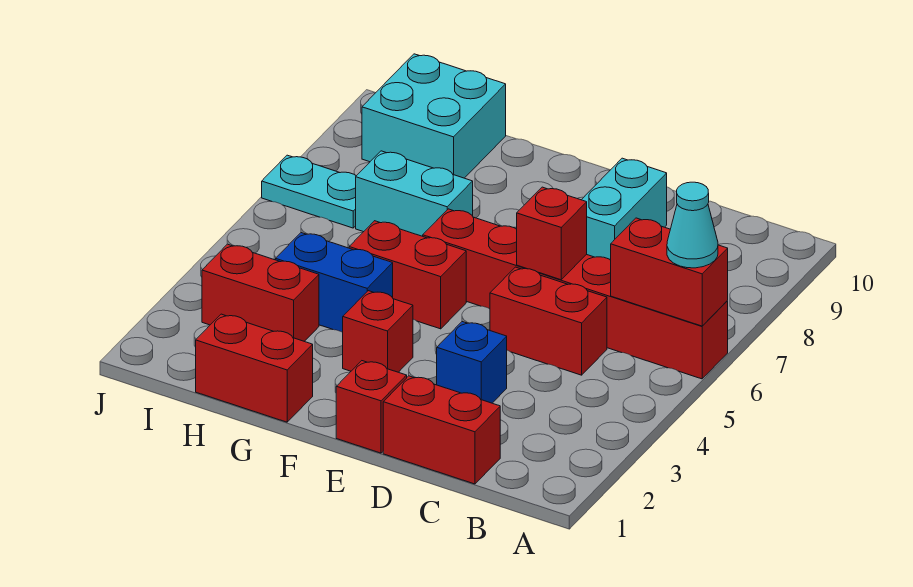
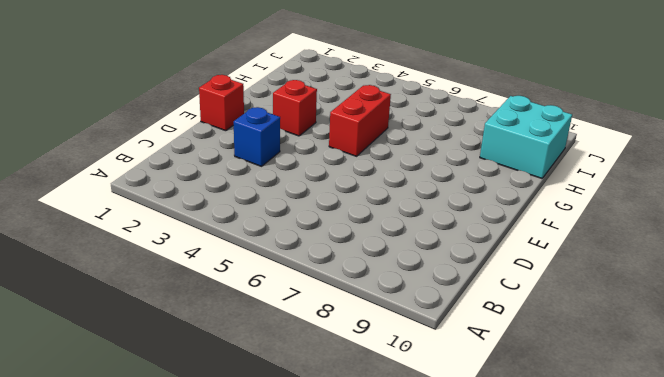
none -> red brick A6:F6 level 1
none -> red brick C1:D1 level 1
none -> red brick C5:D5 level 1

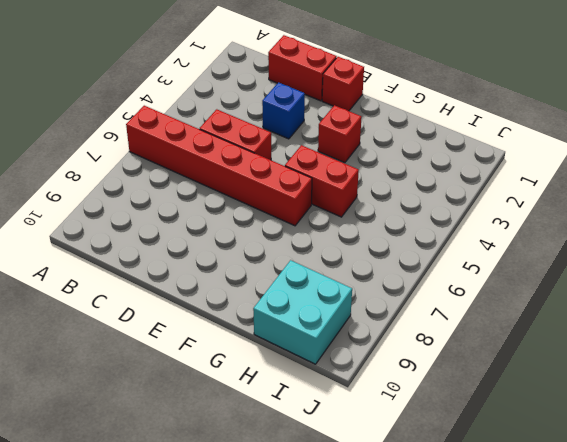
none -> cyan brick D8:D9 level 1
none -> red brick G1:H1 level 1
none -> blue brick G4:H4 level 1

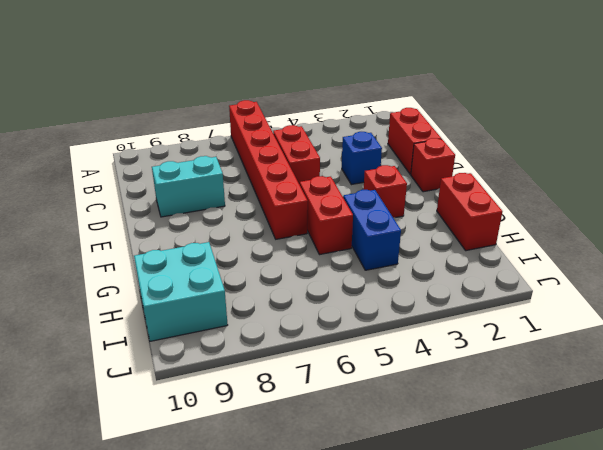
none -> cyan brick G7:H7 level 1
none -> red brick H3:I3 level 1
none -> cyan plate I7:J7 level 1

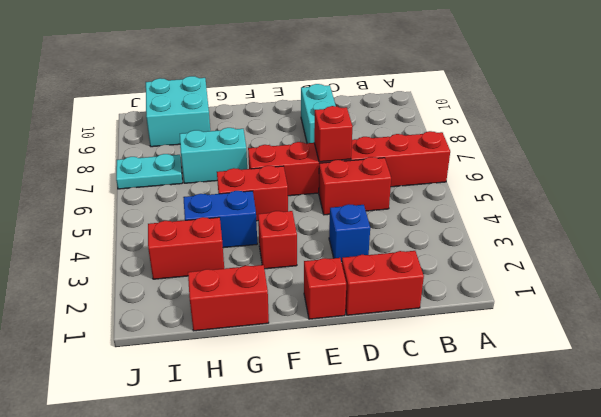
none -> red brick A6:B6 level 2
none -> cyan cone A6 level 3

